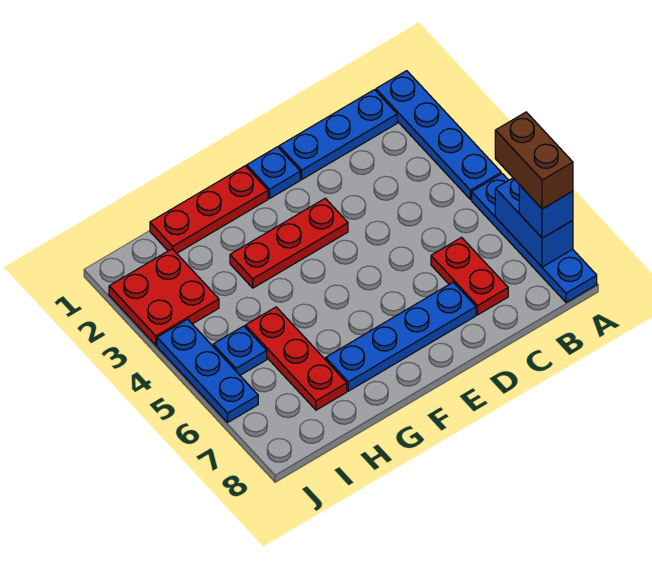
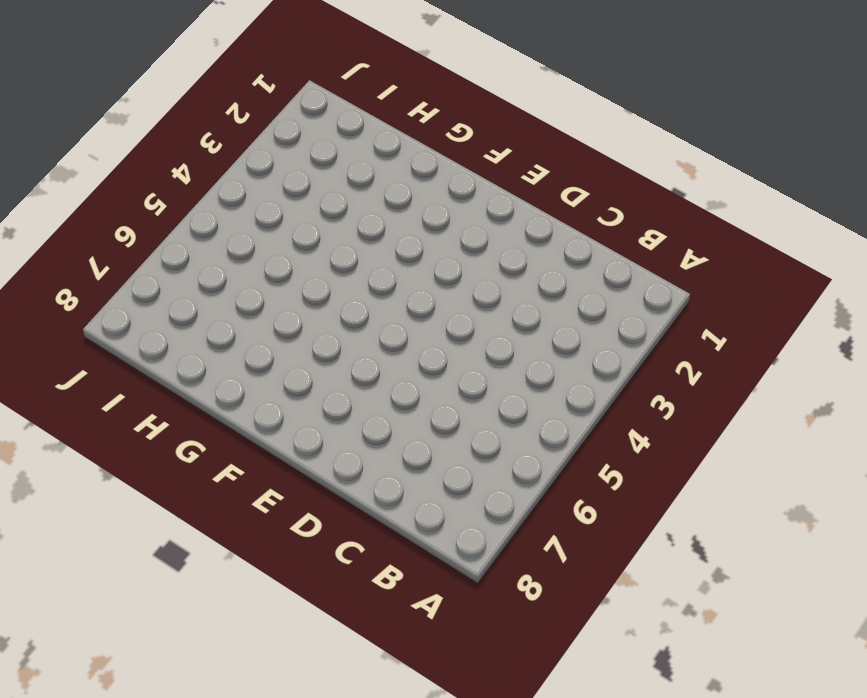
none -> blue plate A1:A4 level 1
none -> blue plate A5:A8 level 1
none -> blue plate B1:D1 level 1

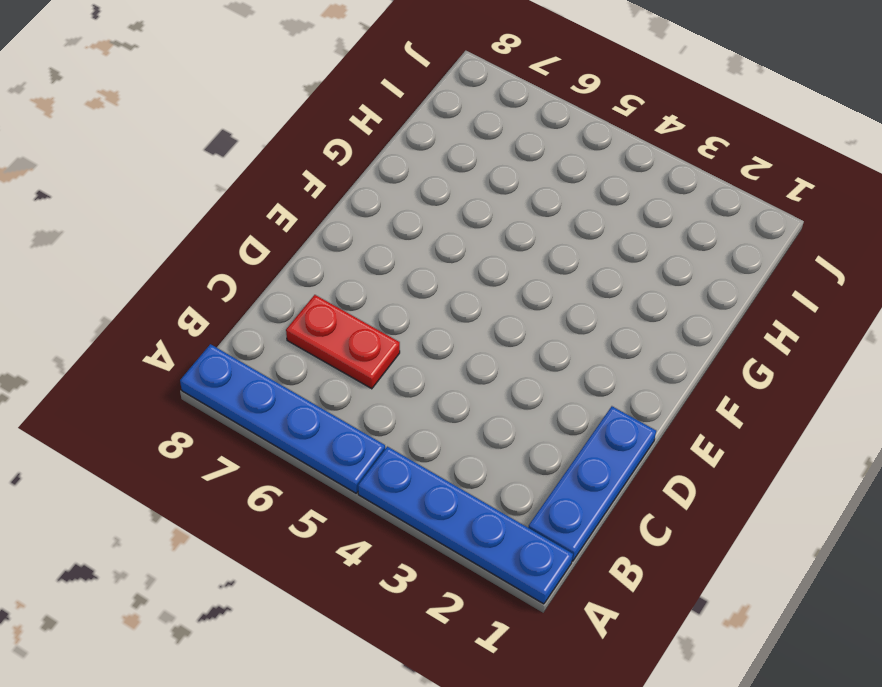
none -> blue plate D7:G7 level 1
none -> blue plate E1 level 1
none -> red plate E3:G3 level 1

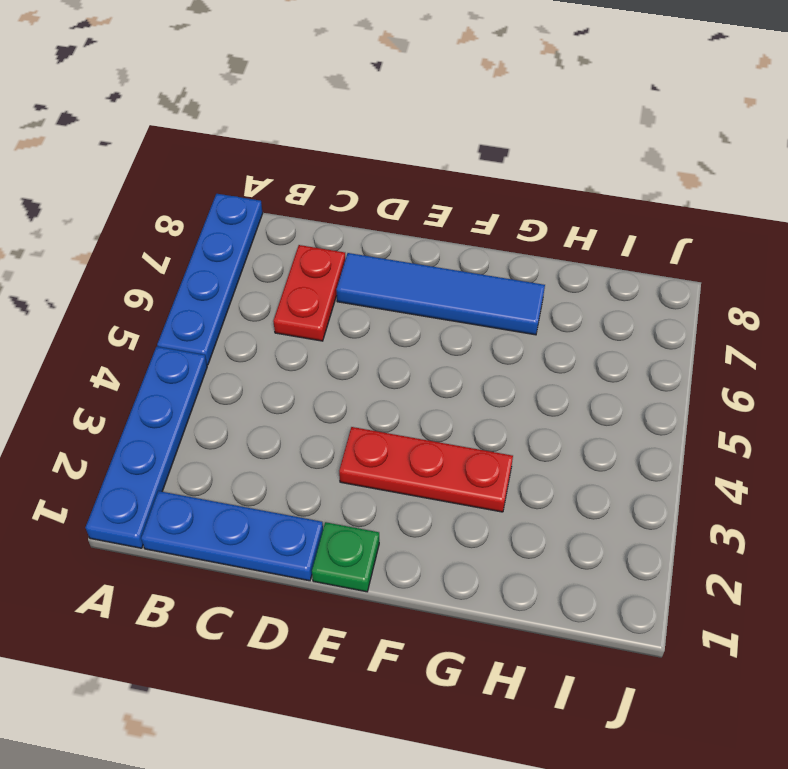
blue tile D7:G7 level 1 -> blue plate D7:G7 level 1
green plate E1 level 1 -> blue plate E1 level 1
none -> red plate F1:H1 level 1
none -> red plate H5:H7 level 1
none -> red plate I2:J3 level 1

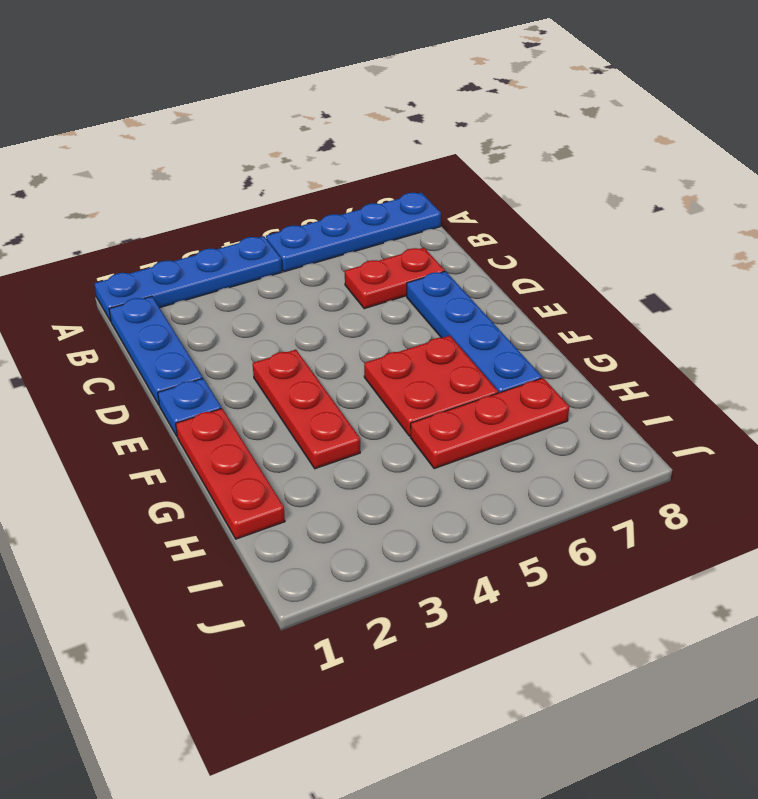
red plate F5:G6 level 1 -> red plate I2:J3 level 1
none -> blue plate I5 level 1
none -> blue plate J4:J6 level 1
none -> blue brick A6:A7 level 2

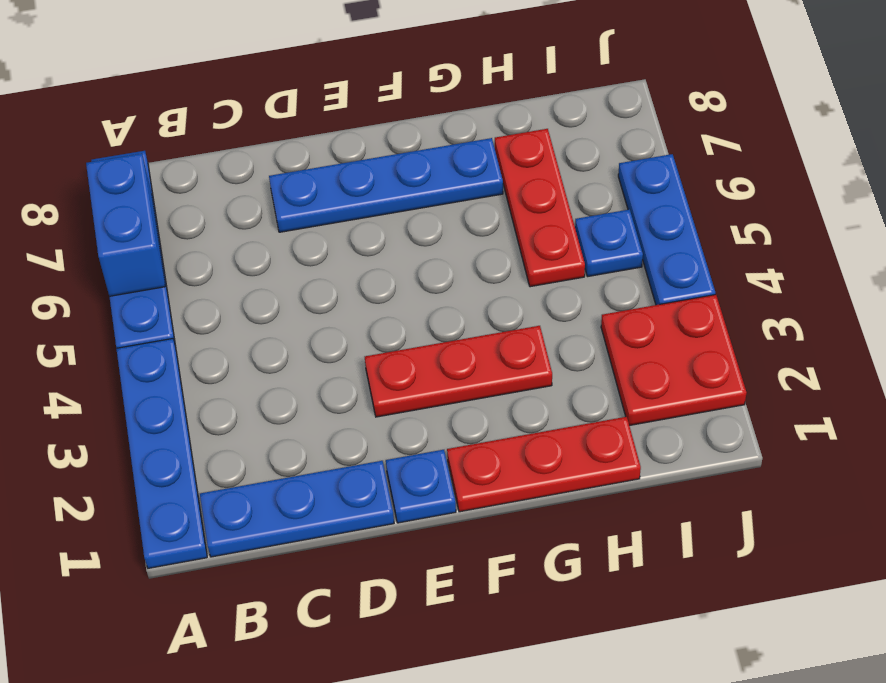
none -> red plate C6:C7 level 1
none -> blue brick A7 level 3
none -> brown brick A6:A7 level 4

